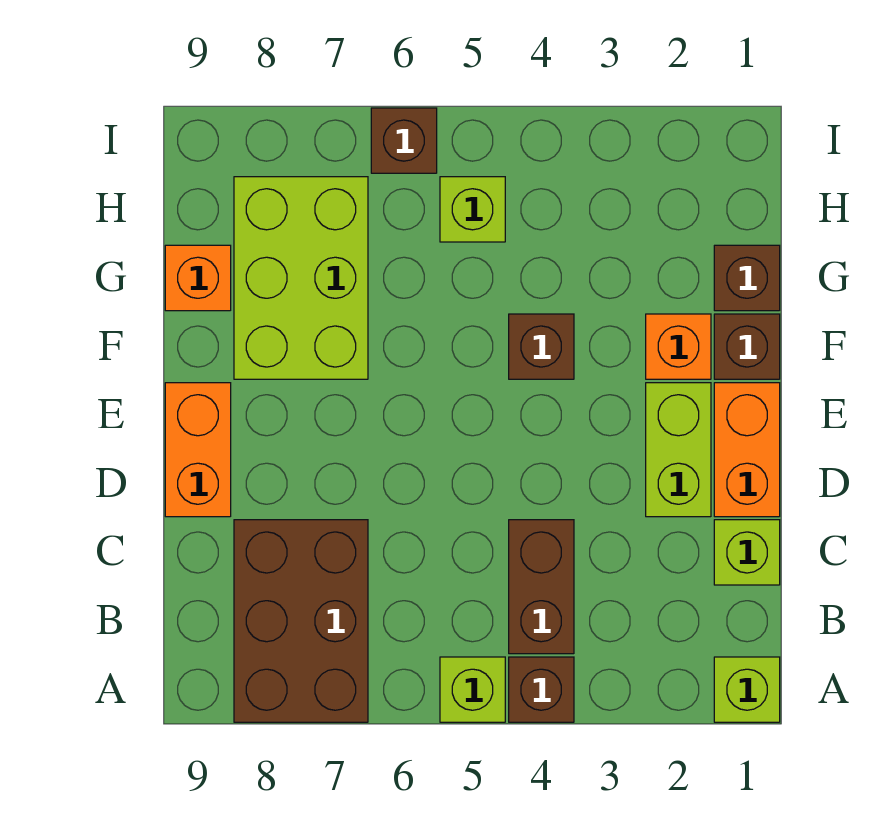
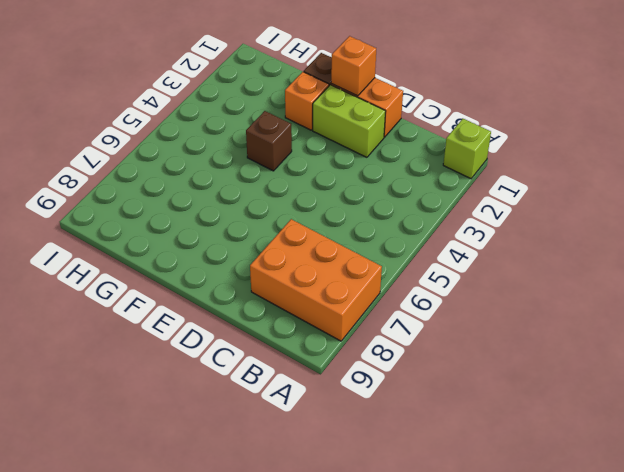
orange brick A7:C8 level 1 -> brown brick A7:C8 level 1
orange brick E1 level 2 -> orange brick G9 level 1
none -> brown brick A4 level 1
none -> lime brick A5 level 1
none -> brown brick B4:C4 level 1

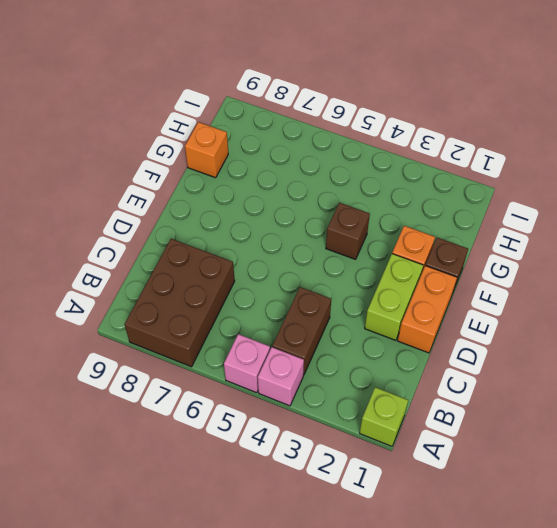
pink brick A4 level 1 -> brown brick A4 level 1
pink brick A5 level 1 -> lime brick A5 level 1
none -> lime brick C1 level 1
none -> orange brick D9:E9 level 1
none -> lime brick F7:H8 level 1

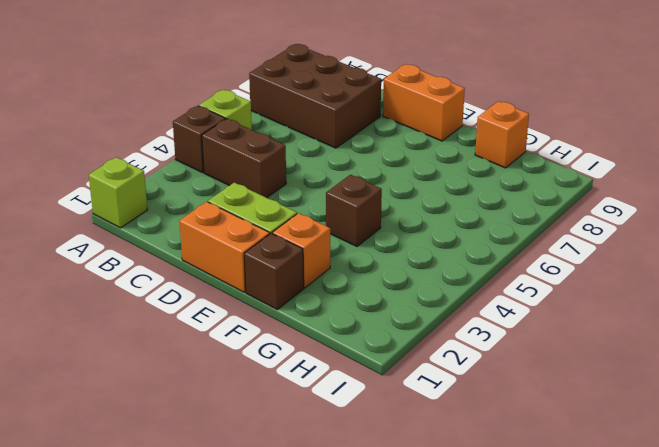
none -> lime brick C1 level 1
none -> lime brick F7:H8 level 1
none -> brown brick G1 level 1

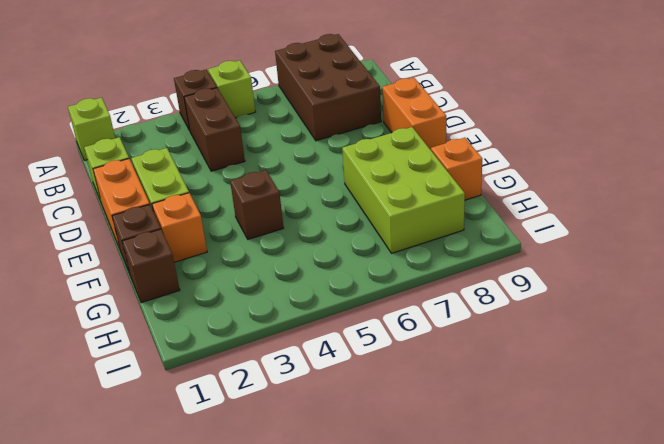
none -> lime brick H5 level 1
none -> brown brick I6 level 1

